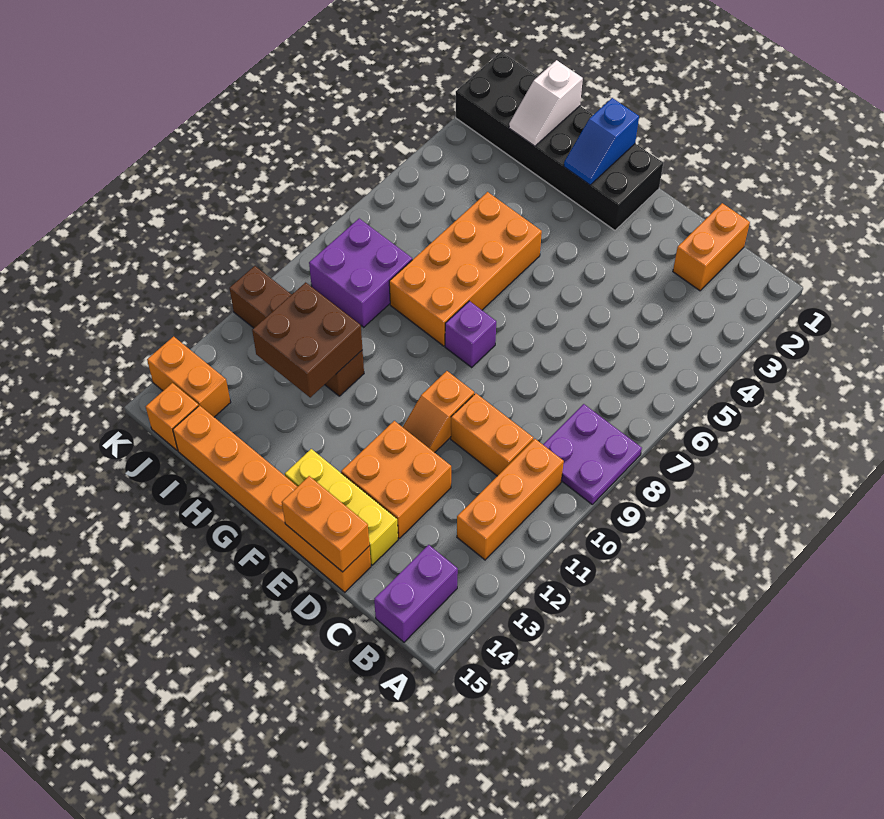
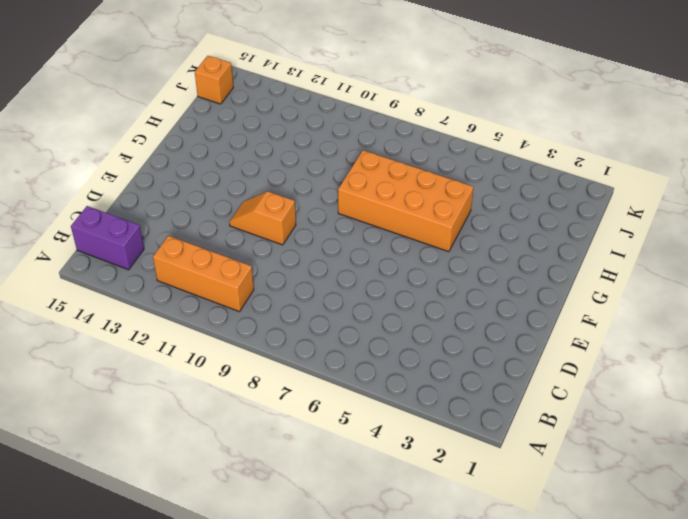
none -> purple plate A8:B9 level 1
none -> orange brick C1:C2 level 1
none -> orange brick C10:D10 level 1

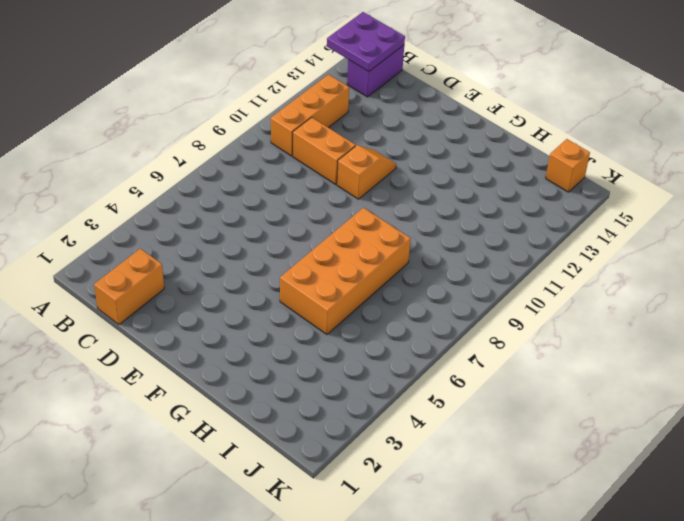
purple plate A14:B15 level 2 -> purple plate A8:B9 level 1
none -> orange brick D12:E13 level 1
none -> yellow brick D14:F14 level 1
none -> orange brick D15:I15 level 1

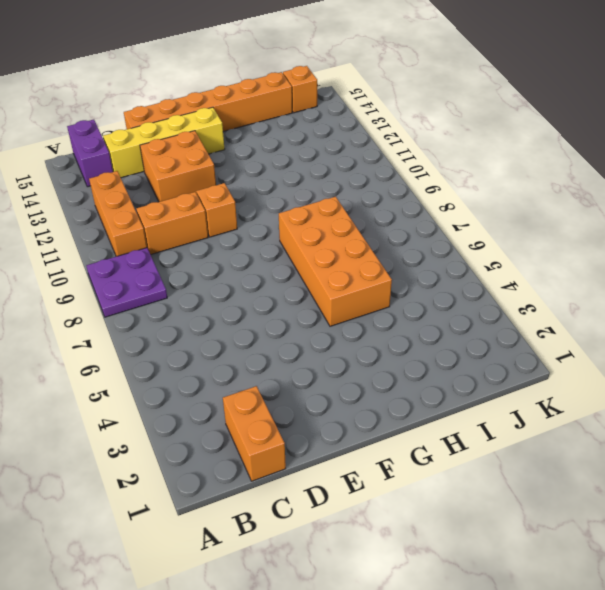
yellow brick C14:F14 level 1 -> yellow brick D14:F14 level 1
none -> black brick F1:K2 level 1
none -> purple brick F8 level 1
none -> brown brick H11:K11 level 1

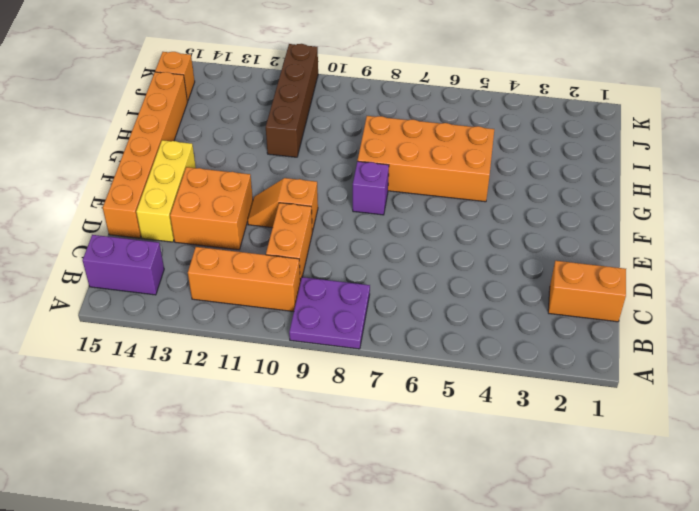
none -> black brick F1:K2 level 1
none -> purple brick I8:J9 level 1
none -> orange brick J14:K14 level 1

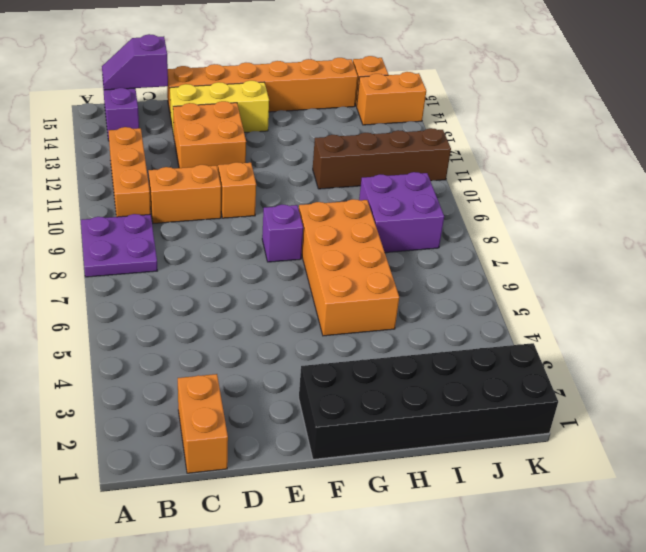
purple slope B15:C15 level 2 top C -> none
none -> orange brick D15:E15 level 2
none -> blue slope G1:G2 level 2 top 1
none -> brown brick H11:I12 level 2

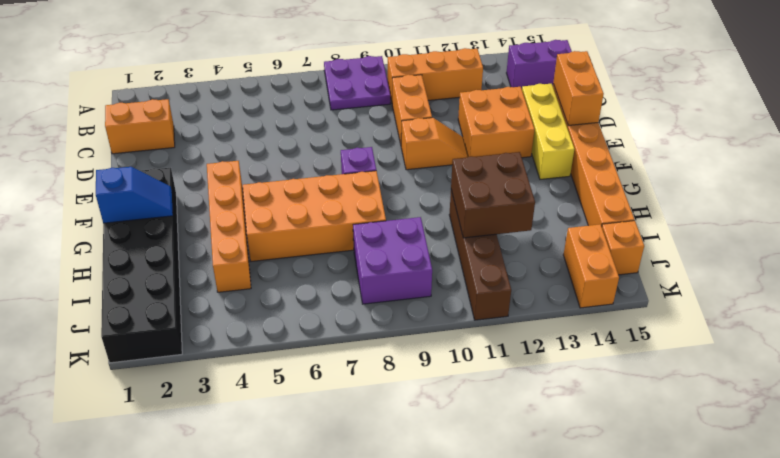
orange brick F4:I4 level 1 -> none
none -> white slope I1:I2 level 2 top 1

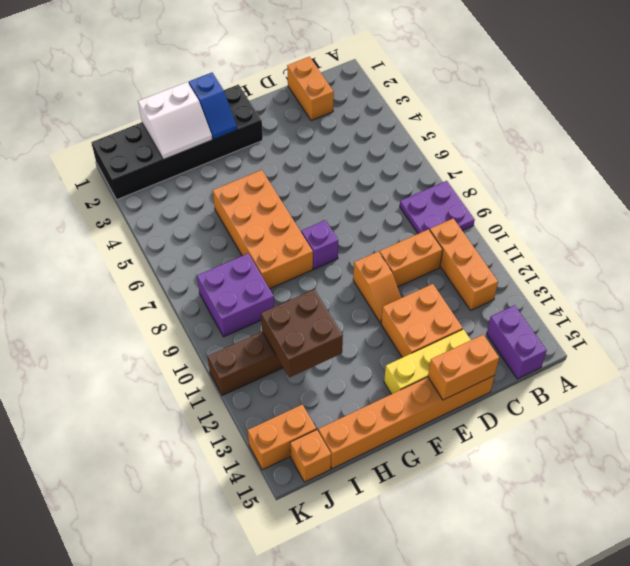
white slope H1:I2 level 2 top 1 -> white slope I1:I2 level 2 top 1

